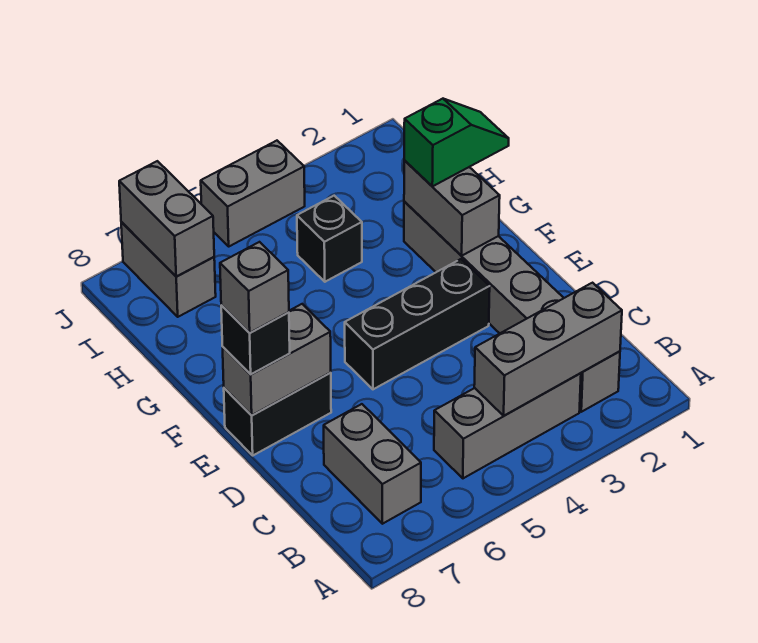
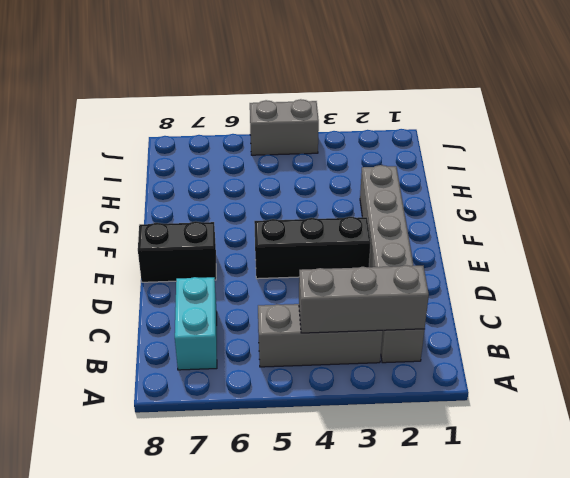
cyan brick B7:C7 level 1 -> grey brick B7:C7 level 1
none -> black brick H4 level 1
none -> grey brick I7:J7 level 1
none -> grey brick E7:E8 level 2

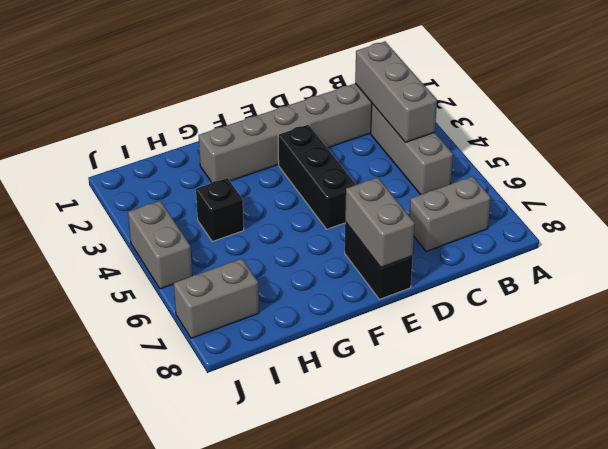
none -> grey brick F2:G2 level 2
none -> grey brick I7:J7 level 2
none -> black brick E8 level 3

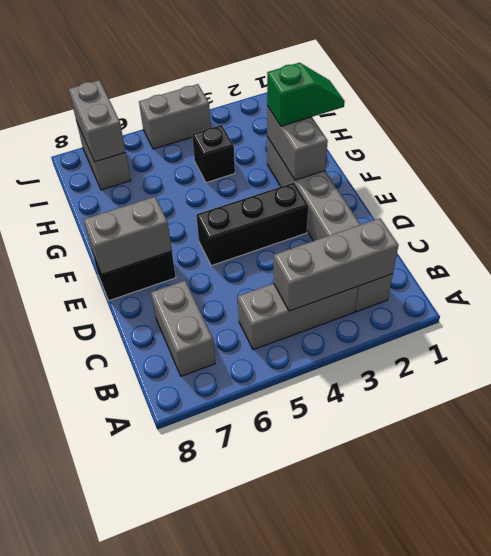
none -> black brick E8 level 3
none -> grey brick E8 level 4

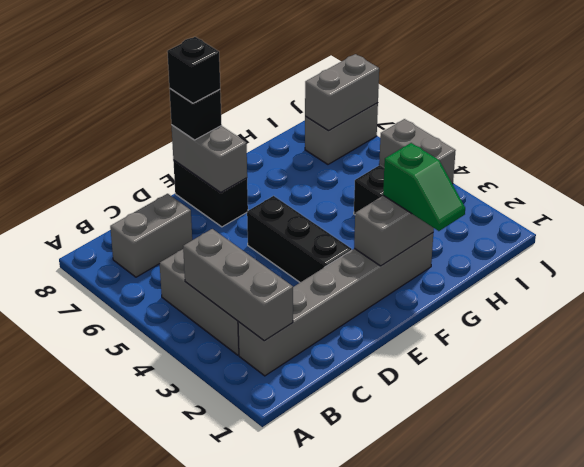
black brick E8 level 4 -> grey brick E8 level 4

